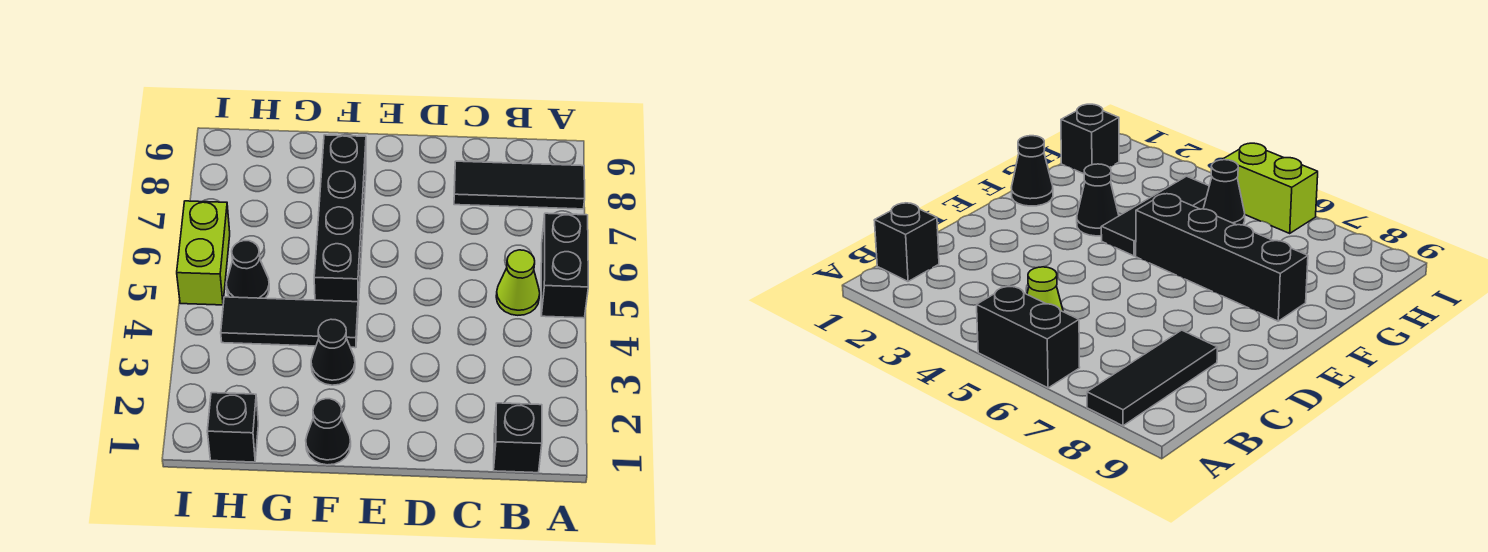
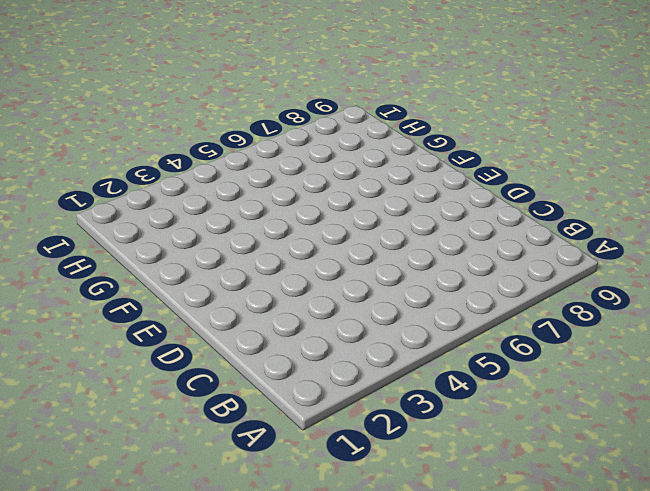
none -> black brick A5:A6 level 1
none -> black tile A8:C8 level 1

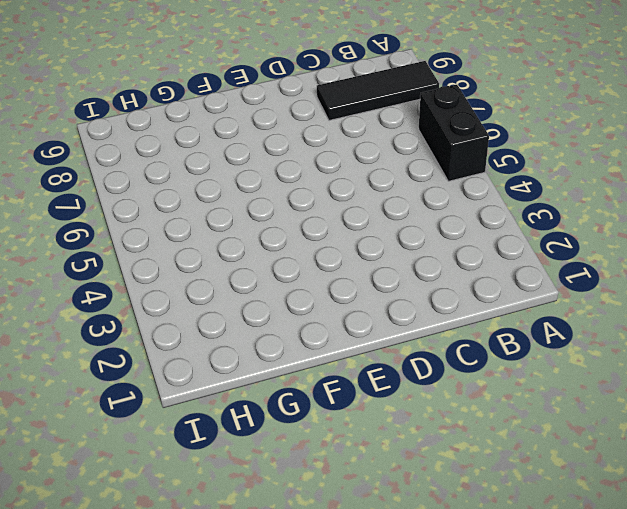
none -> black brick B1 level 1
none -> lime cone B5 level 1

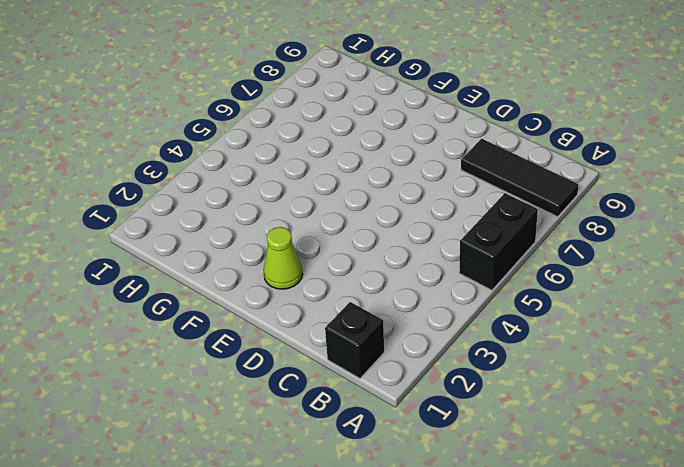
lime cone E2 level 1 -> lime cone B5 level 1
none -> black cone F1 level 1
none -> black cone F3 level 1

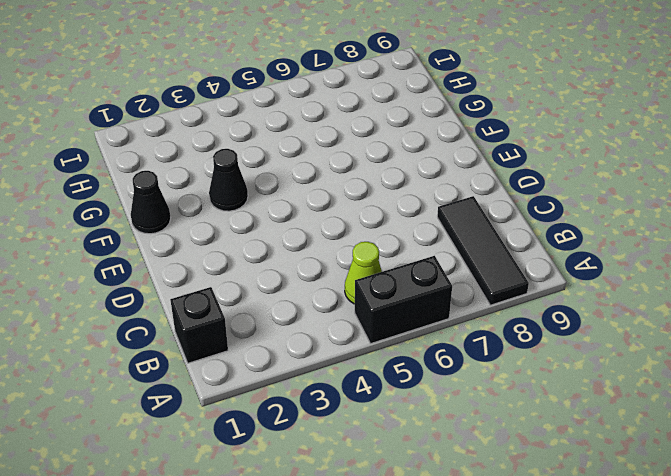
none -> black tile F4:H4 level 1
none -> black brick F5:F8 level 1

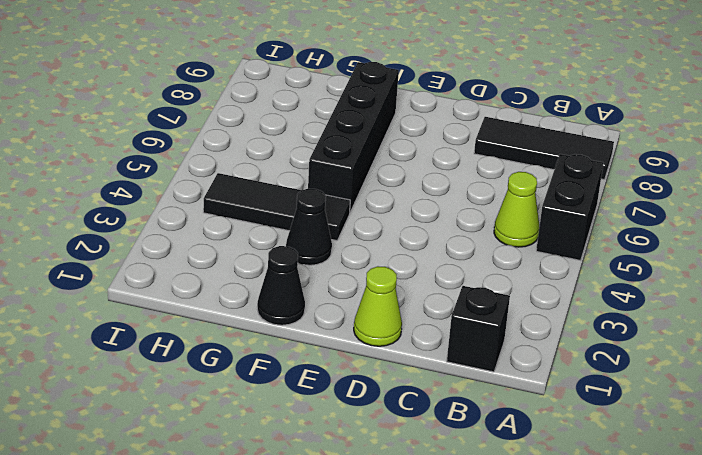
lime cone D1 level 1 -> none
none -> black brick H1 level 1
none -> black cone H5 level 1

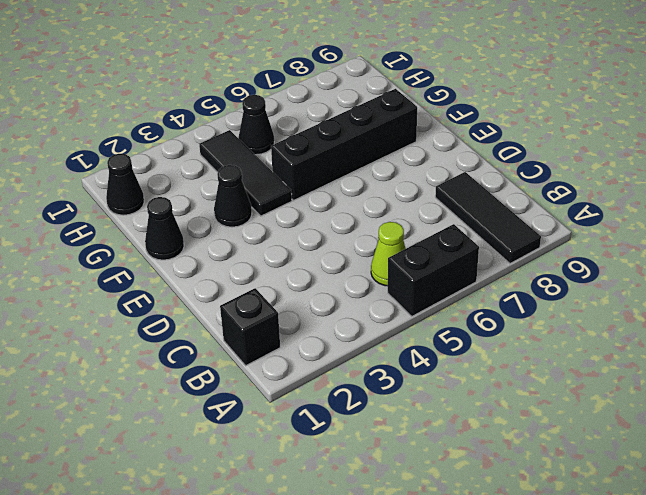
black cone H1 level 1 -> black brick H1 level 1
none -> lime brick I5:I6 level 1

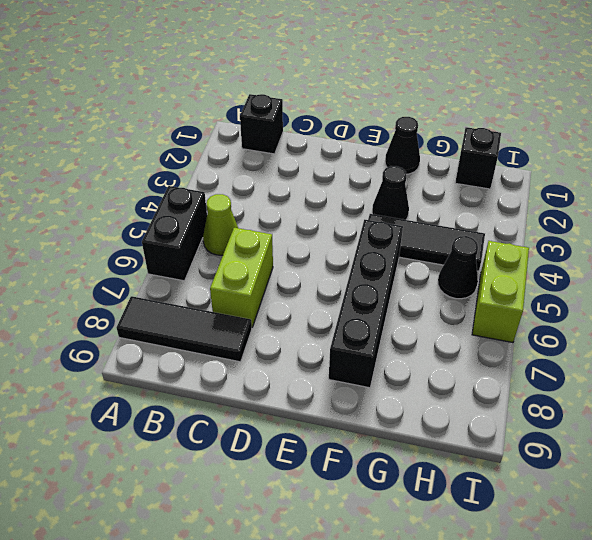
lime brick C6:C7 level 1 -> none

